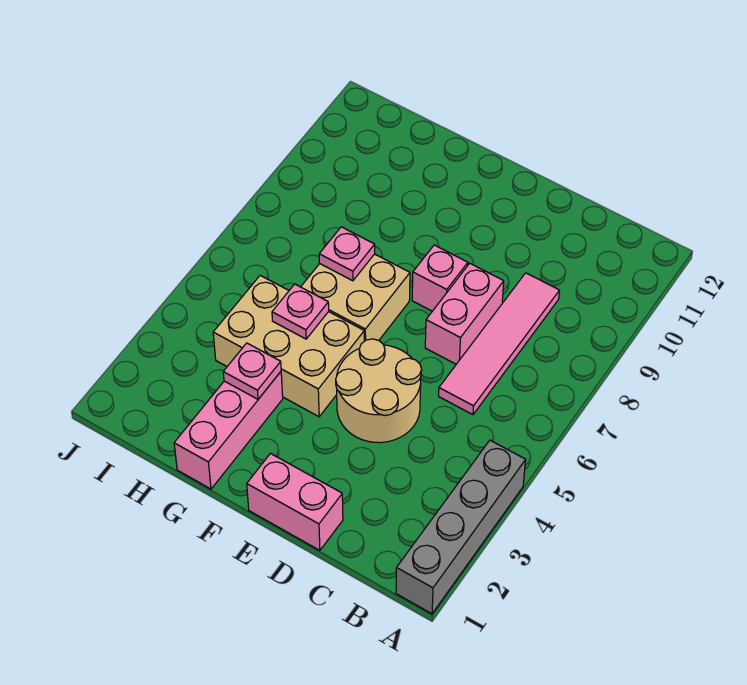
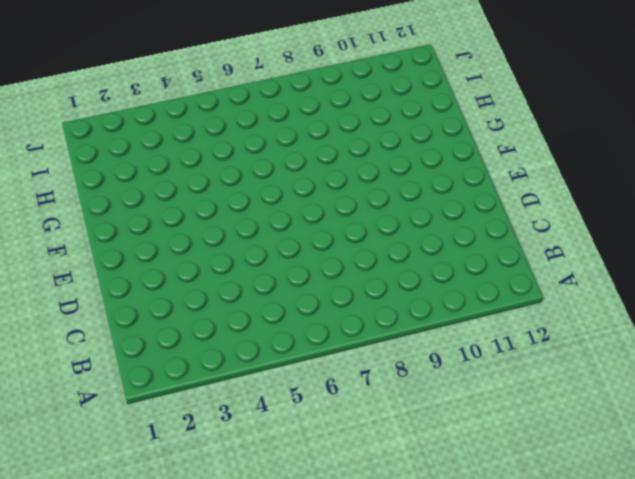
none -> grey brick A1:A4 level 1
none -> pink tile C6:C9 level 1
none -> pink brick D1:E1 level 1

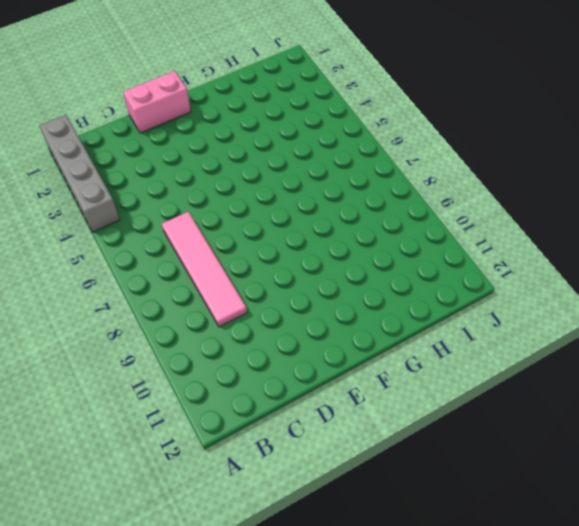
none -> tan round brick D4:E5 level 1
none -> pink brick D7:D8 level 1
none -> pink brick E8 level 1

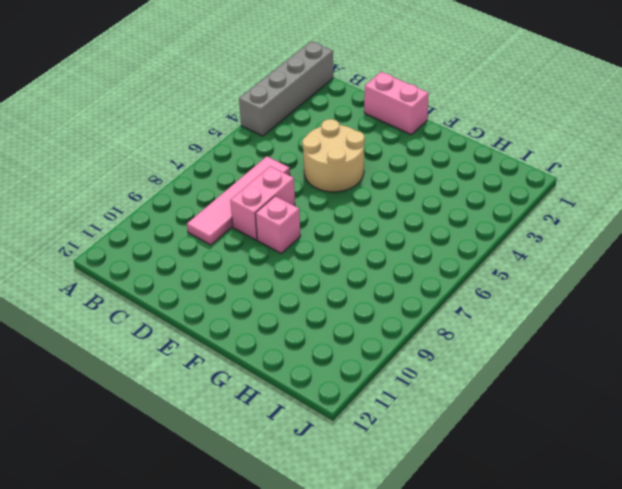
none -> tan brick F4:H5 level 1
none -> tan brick F6:G7 level 1
none -> pink brick G1:G3 level 1

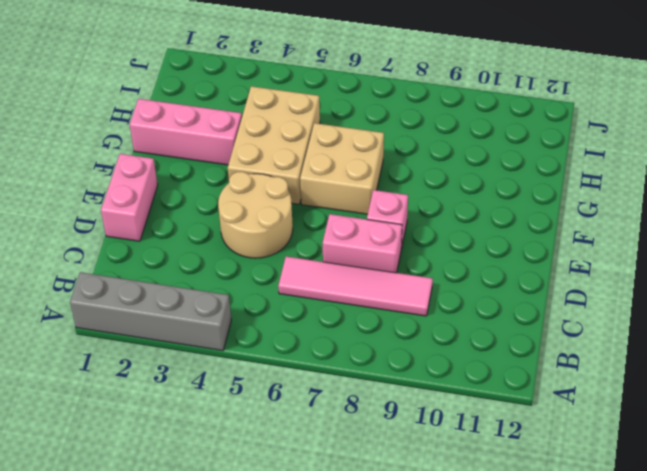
none -> pink plate G3 level 2
none -> pink plate G5 level 2
none -> pink plate G7 level 2

